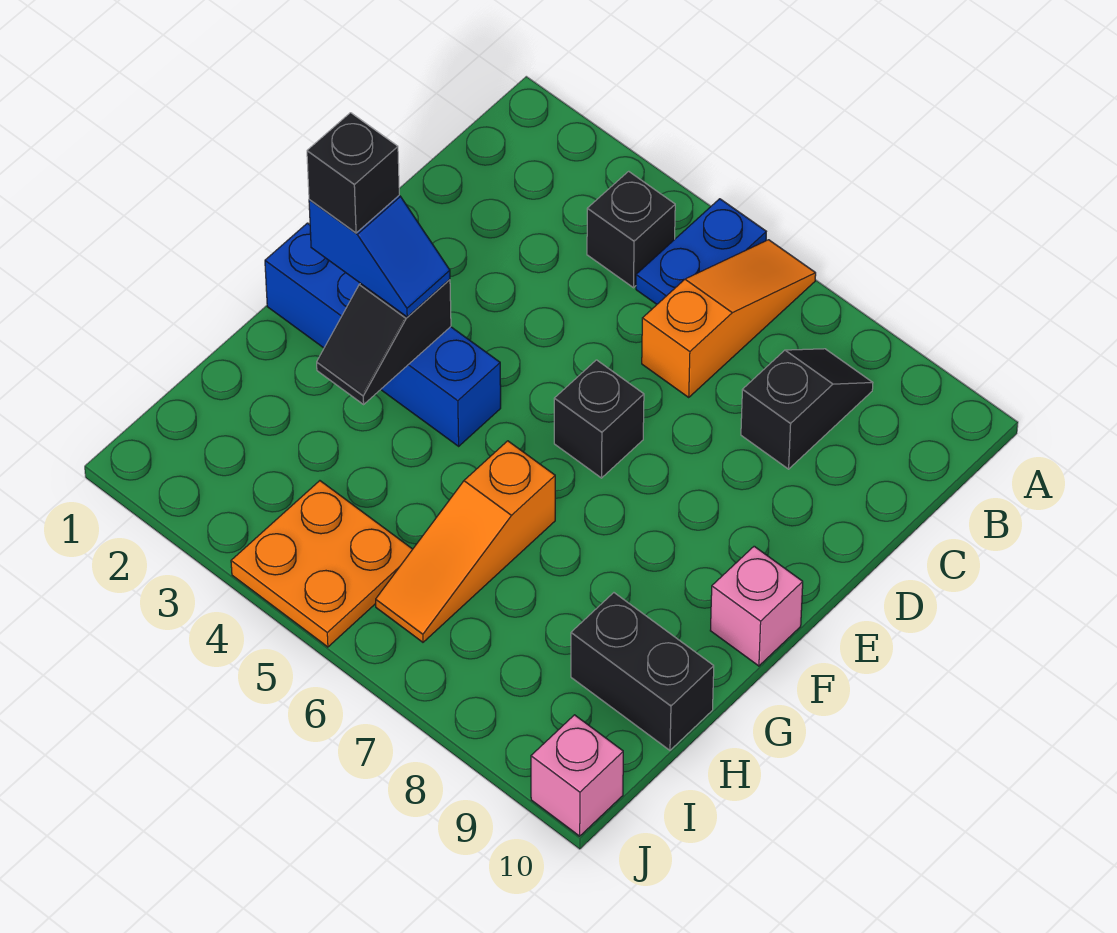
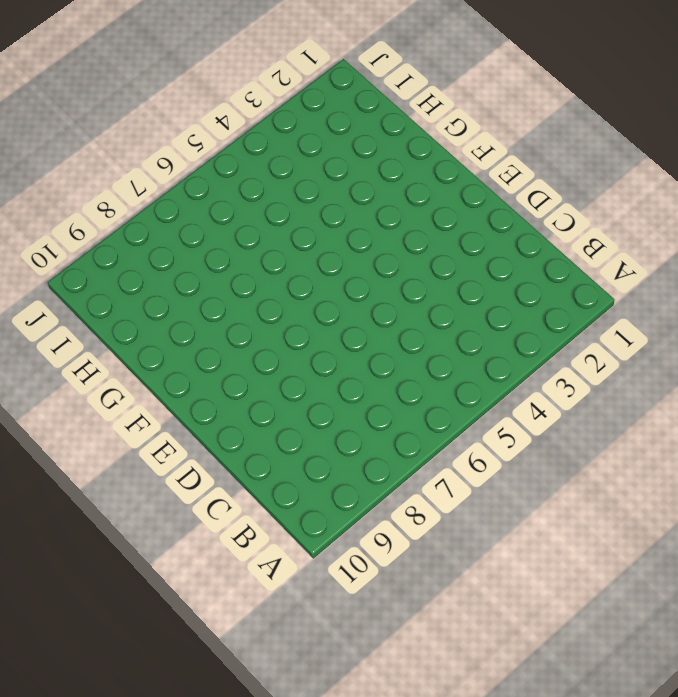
none -> blue plate A5:B5 level 1
none -> orange slope A6:C6 level 1 top C
none -> black brick B4 level 1

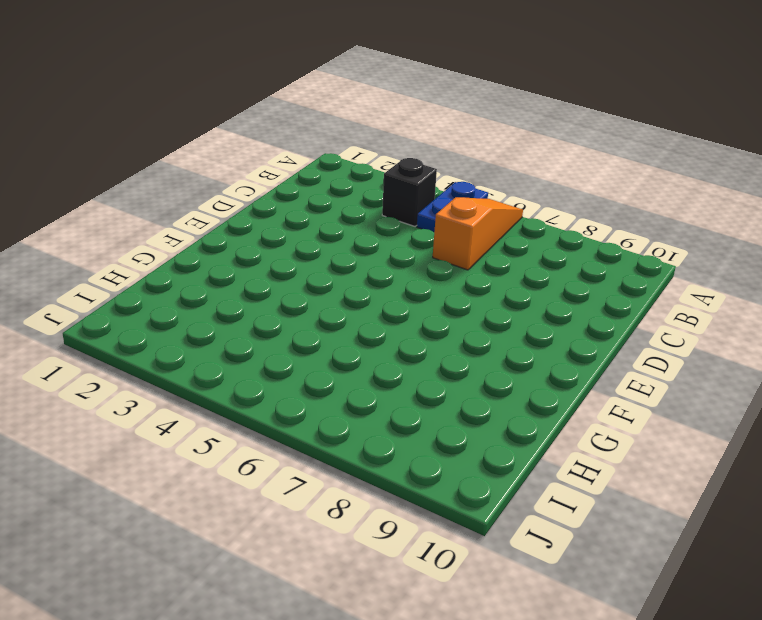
none -> black slope B8:C8 level 1 top C
none -> black brick E6 level 1
none -> blue brick F1:F4 level 1

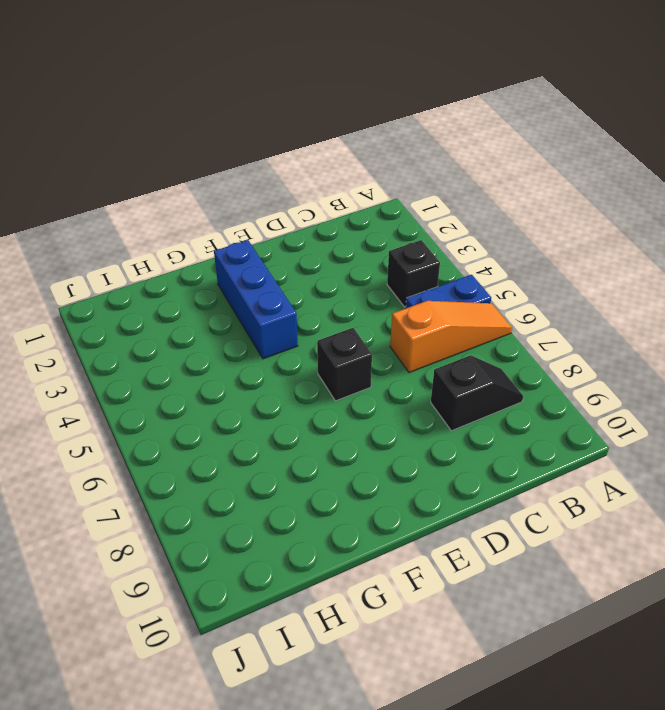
blue brick F2:F4 level 1 -> blue brick F1:F4 level 1
none -> pink brick F10 level 1
none -> orange slope G6:I6 level 1 top G
none -> black brick H9:H10 level 1

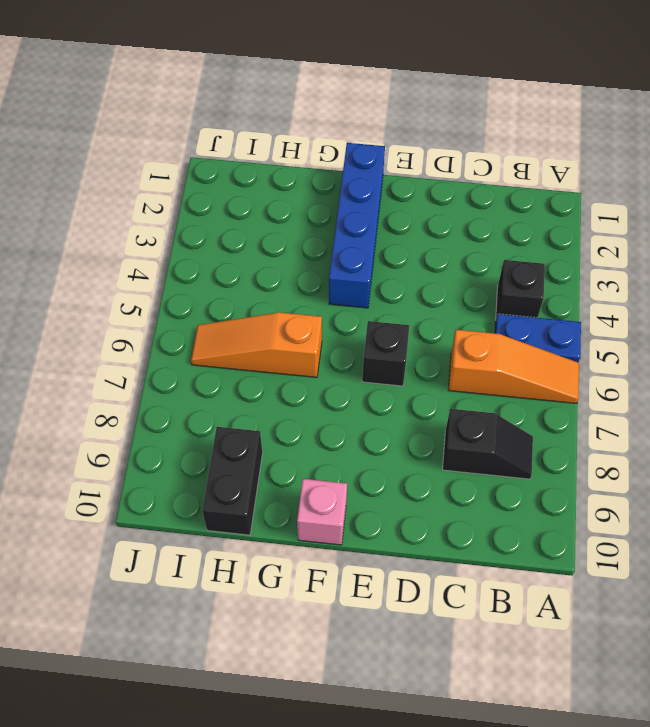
none -> orange plate I4:J5 level 1
none -> pink brick J10 level 1
none -> black slope F3:G3 level 2 top F

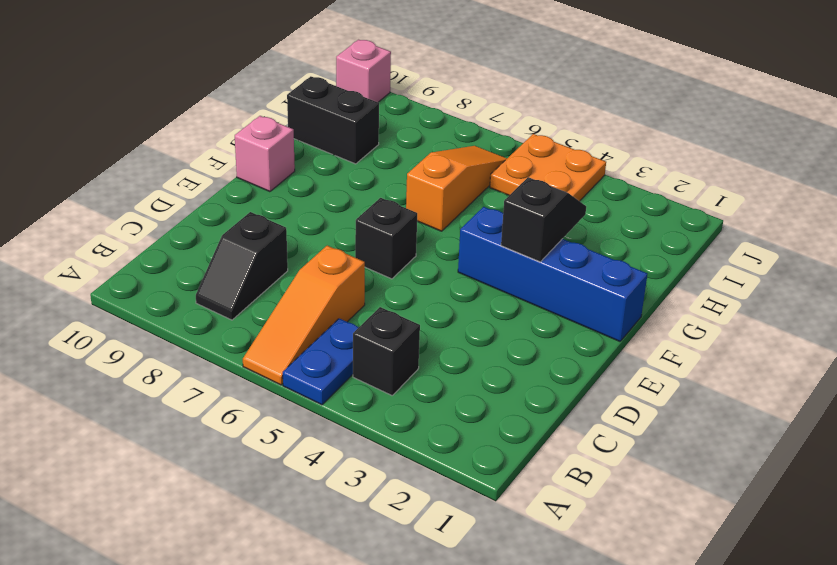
none -> blue slope F2:F3 level 3 top 2
none -> black brick F2 level 4

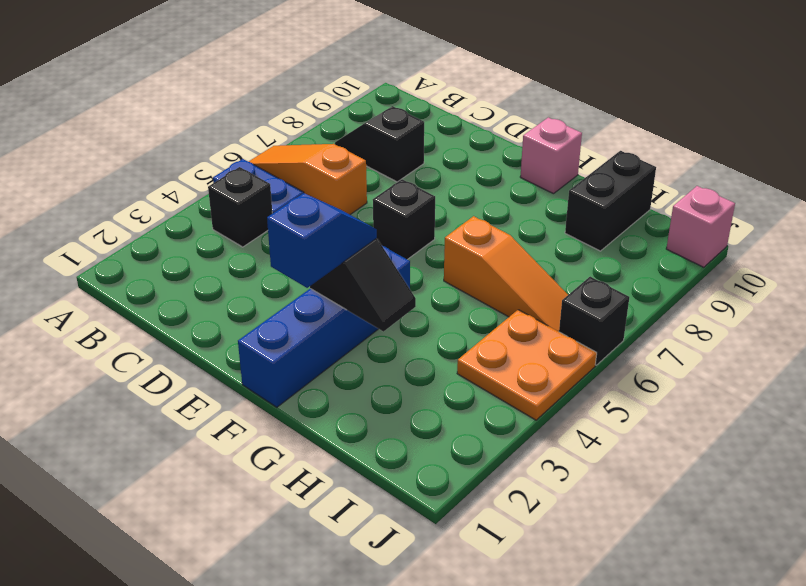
black brick J6 level 1 -> black brick F2 level 4

